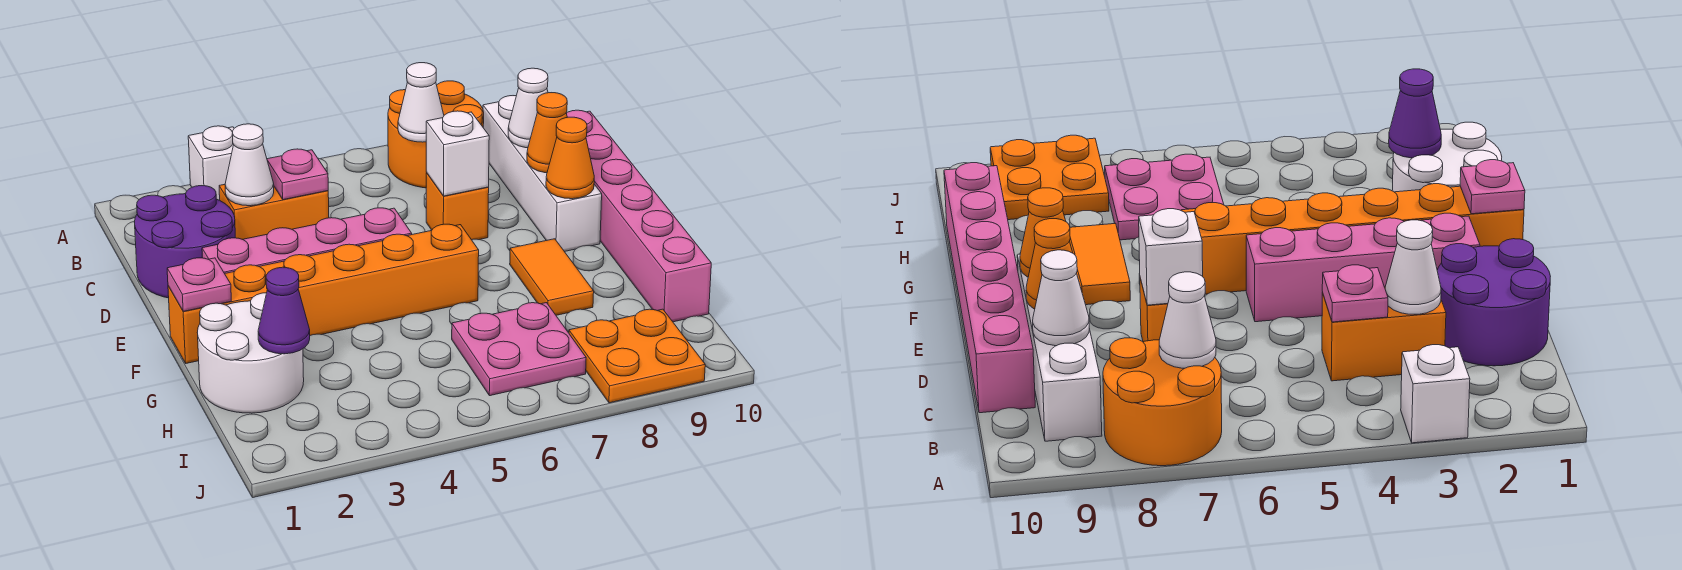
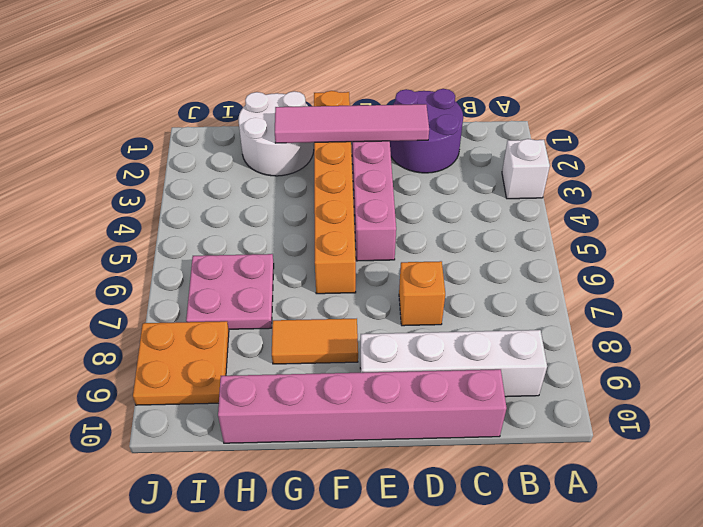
pink tile D2:G2 level 2 -> none
none -> orange round brick A7:B8 level 1
none -> orange brick C3:C4 level 1
none -> white cone B7 level 2

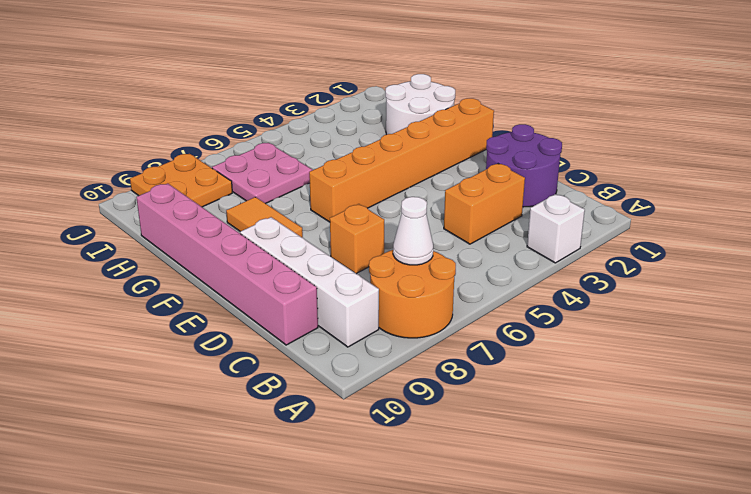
none -> pink brick E2:E5 level 1
none -> white cone C3 level 2
none -> pink plate C4 level 2

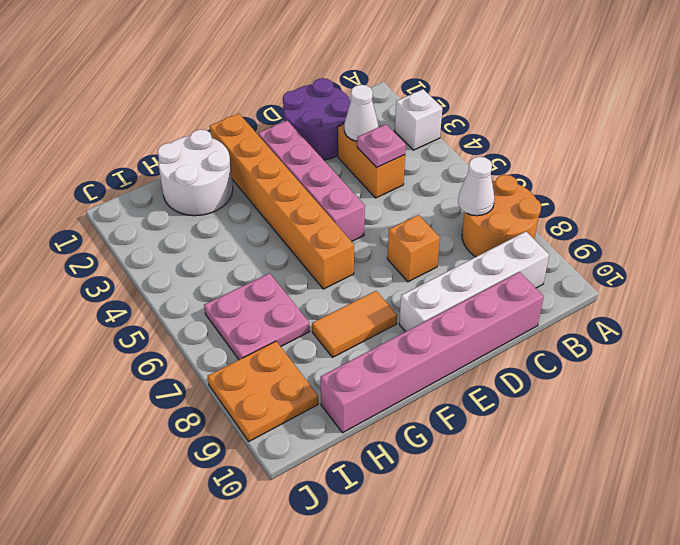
none -> white cone C9 level 2
none -> white brick D7 level 2
none -> orange cone D9 level 2

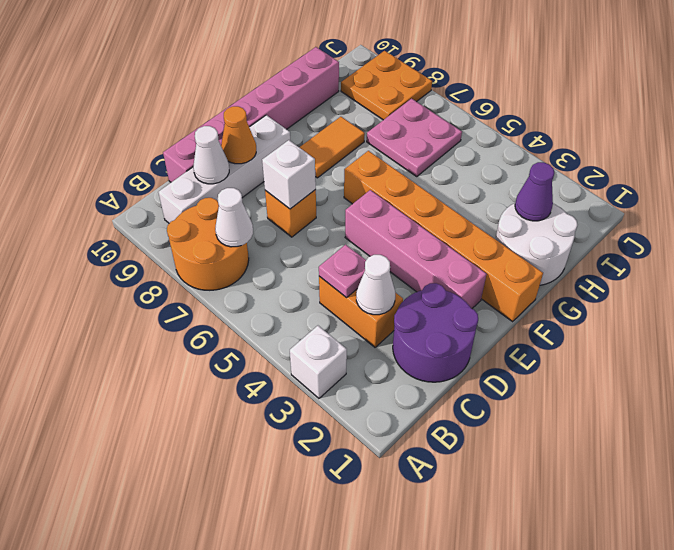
none -> orange cone E9 level 2
none -> pink plate F1 level 2

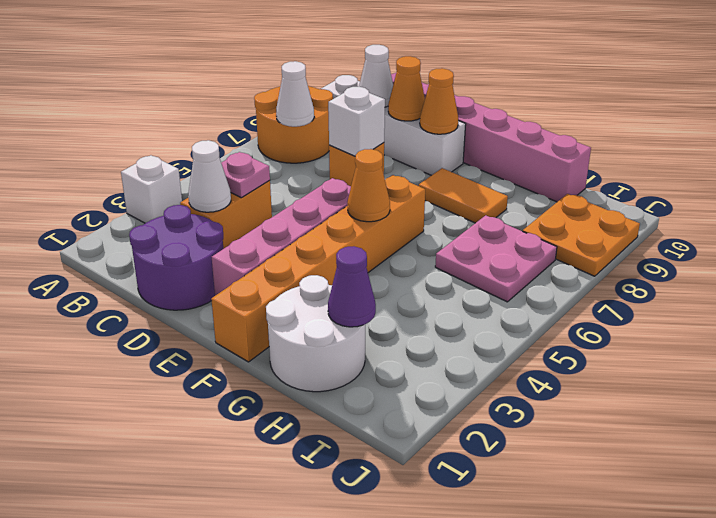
orange cone F5 level 2 -> none
none -> pink plate F1 level 2

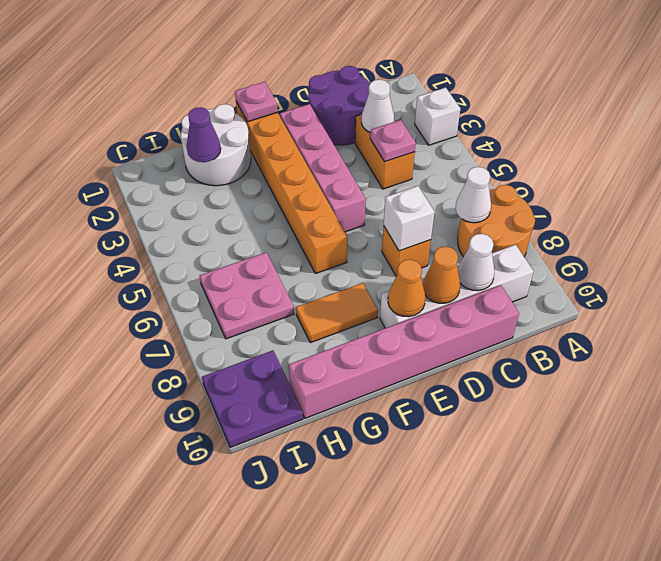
purple plate I9:J10 level 1 -> orange plate I8:J9 level 1

